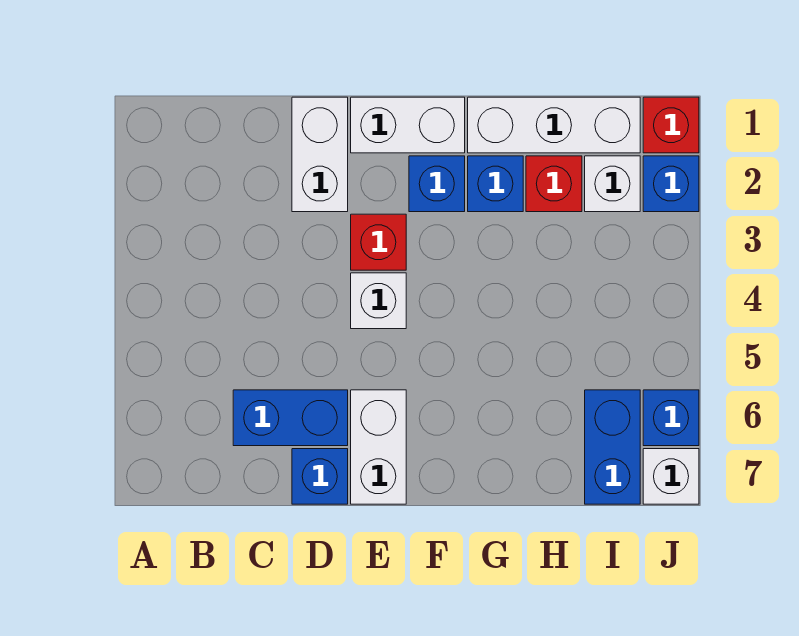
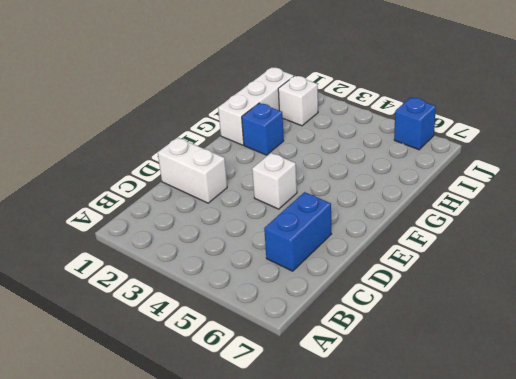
none -> blue brick D7 level 1
none -> white brick E1:F1 level 1
none -> red brick E3 level 1

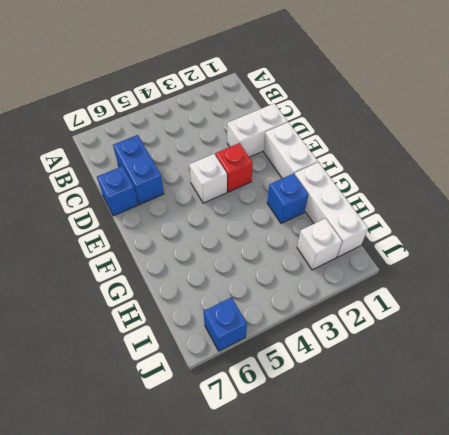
none -> white brick E6:E7 level 1
none -> blue brick F2 level 1
none -> red brick H2 level 1

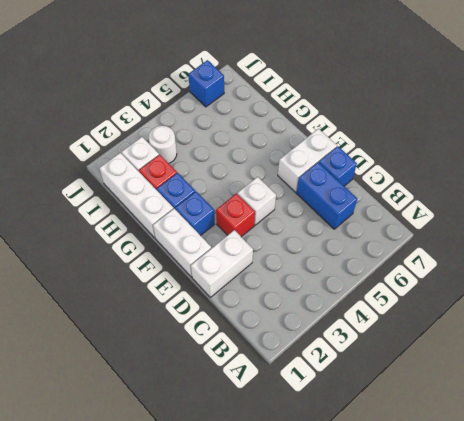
white round brick I3 level 1 -> none
none -> blue brick I6:I7 level 1
none -> red brick J1 level 1
none -> blue brick J2 level 1

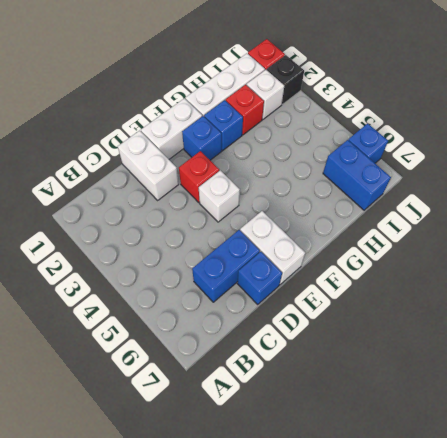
black brick J2 level 1 -> blue brick J2 level 1
none -> white brick J7 level 1

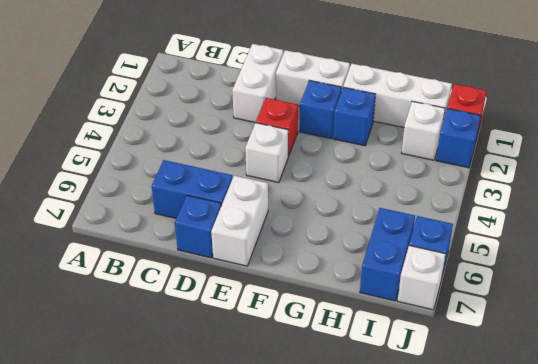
none -> red brick H2 level 1

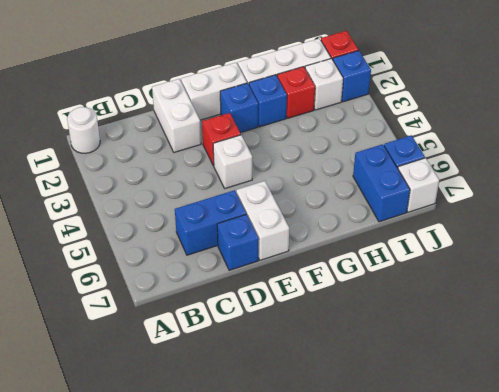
white round brick A1 level 1 -> none

